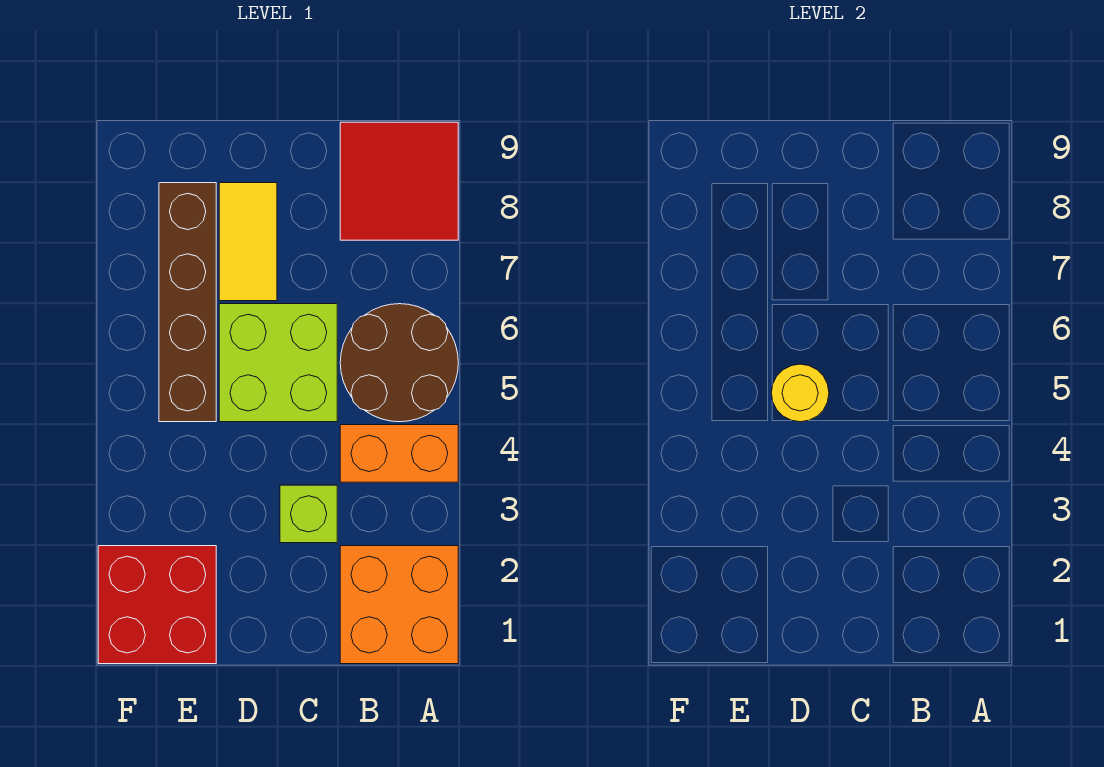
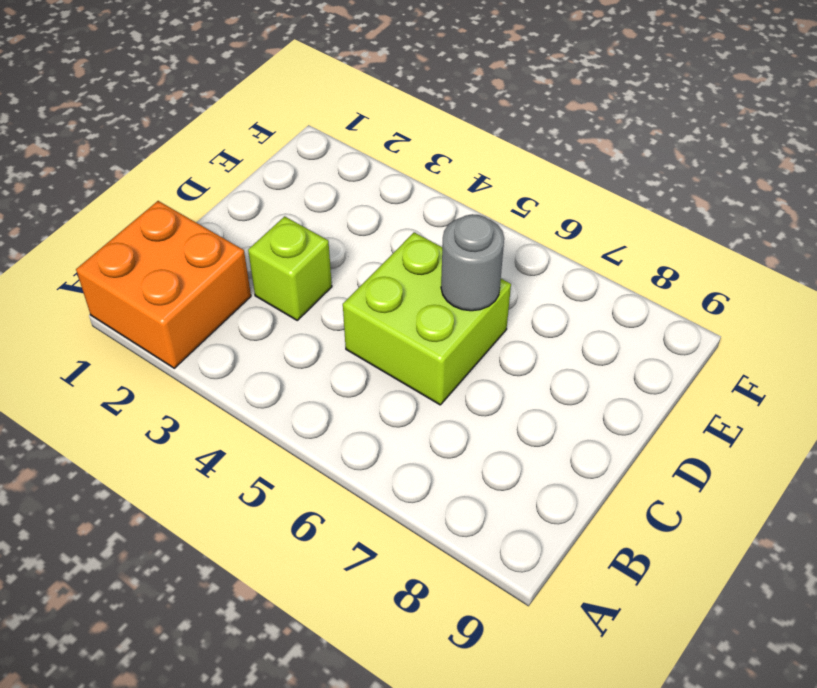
grey round brick D6 level 2 -> none
none -> orange brick A4:B4 level 1
none -> brown round brick A5:B6 level 1

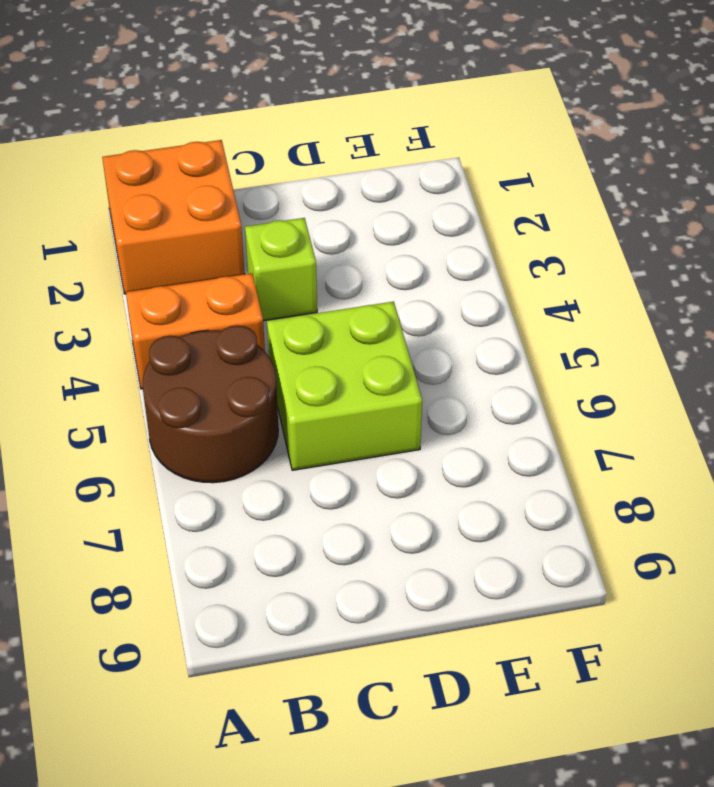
none -> red tile A8:B9 level 1
none -> yellow tile D7:D8 level 1

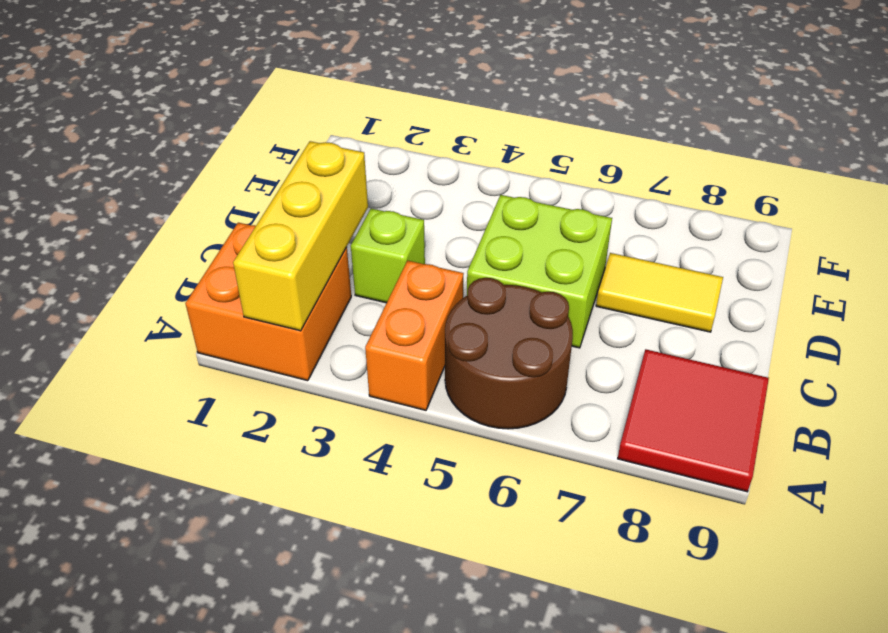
yellow brick A2:C2 level 2 -> none
none -> red brick E1:F2 level 1
none -> brown brick E5:E8 level 1

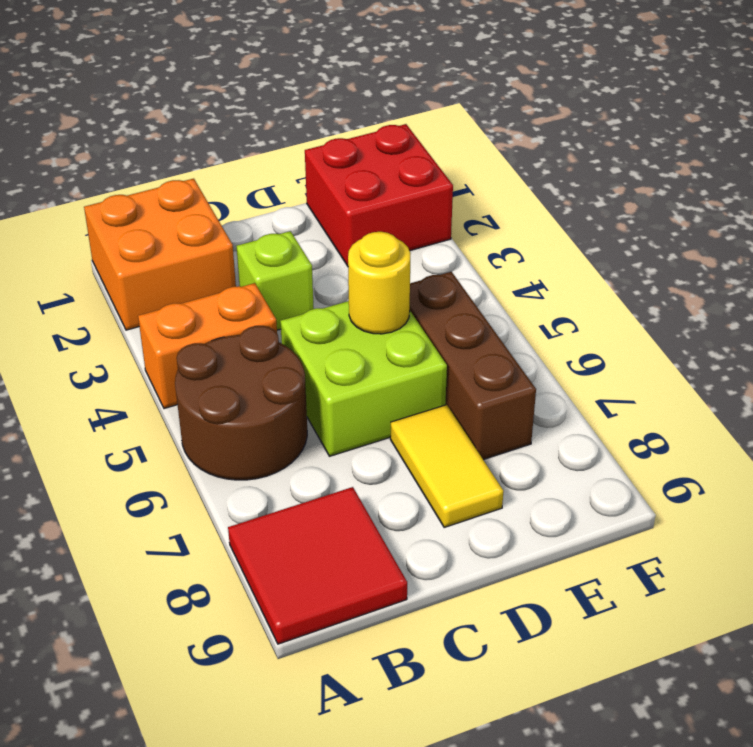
brown brick E5:E7 level 1 -> brown brick E5:E8 level 1

